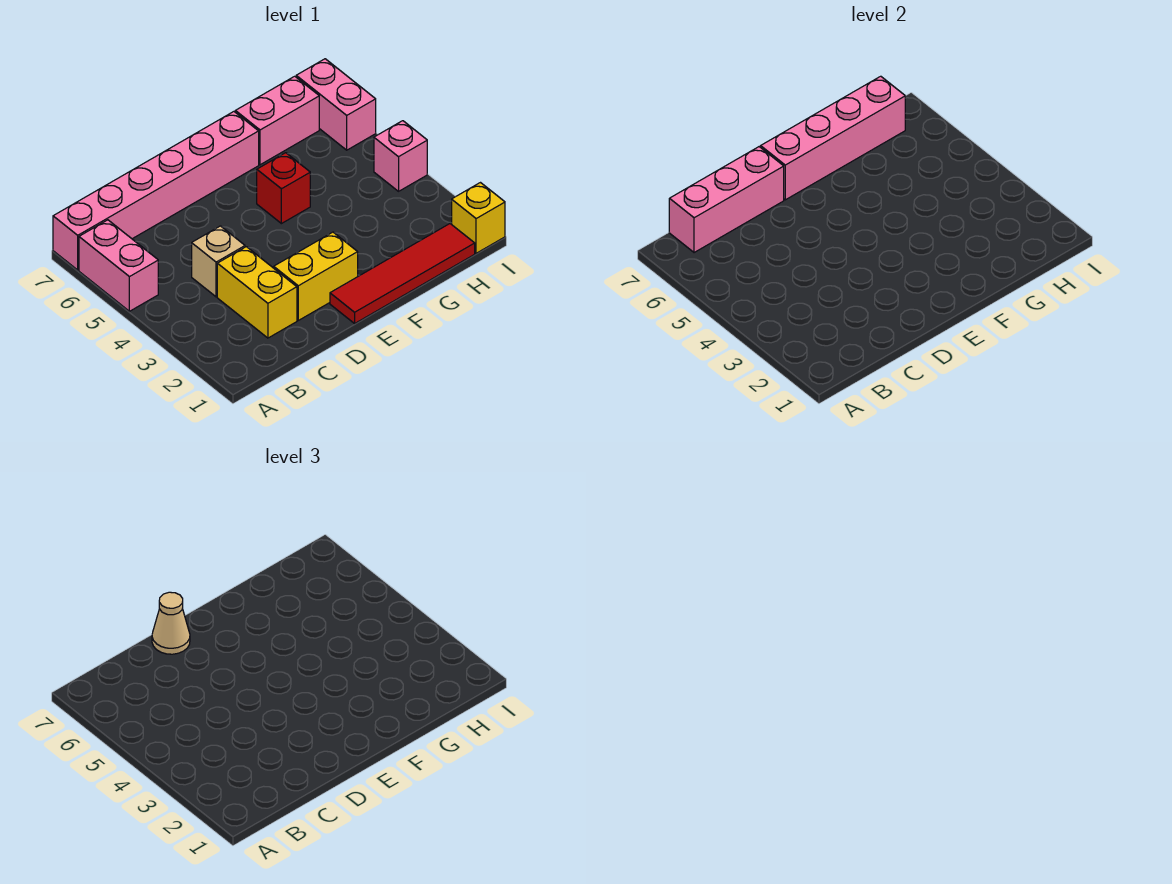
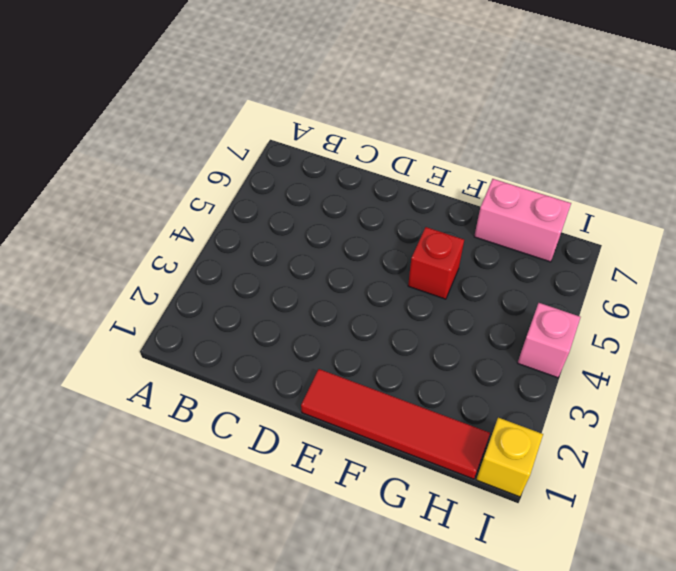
none -> pink brick A5:A6 level 1
none -> pink brick A7:F7 level 1
none -> yellow brick C2:C3 level 1

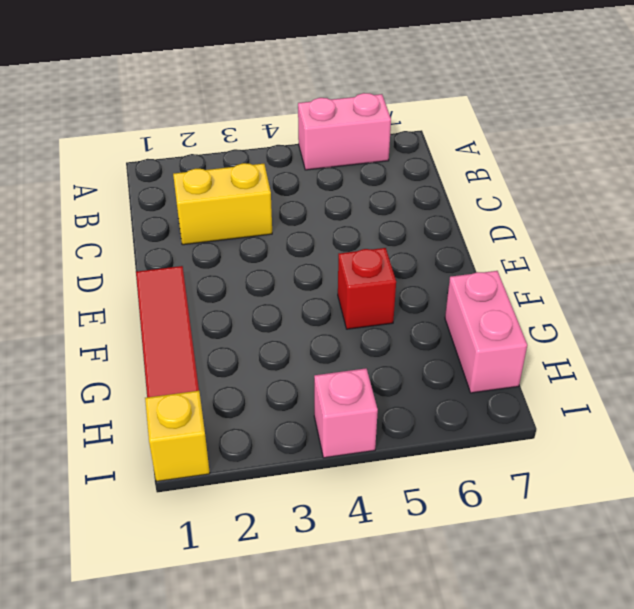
none -> pink brick A7:F7 level 1
none -> tan brick C4 level 1
none -> yellow brick D2:E2 level 1

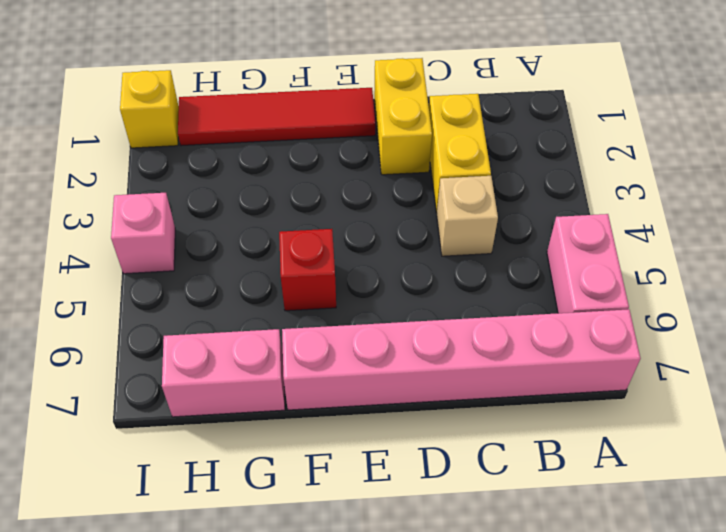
yellow brick D1:D2 level 1 -> yellow brick D2:E2 level 1
none -> pink brick I6:I7 level 1
none -> pink brick B7:D7 level 2
none -> pink brick E7:H7 level 2

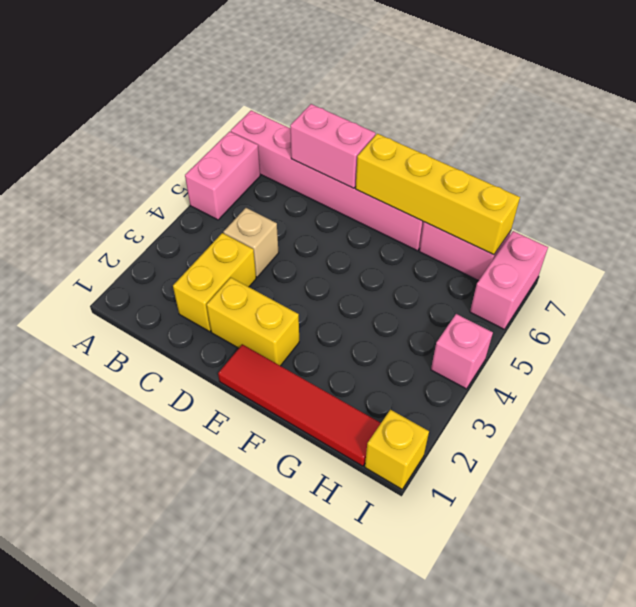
pink brick C7:D7 level 2 -> pink brick B7:D7 level 2
yellow brick E7:H7 level 2 -> pink brick E7:H7 level 2
none -> red brick F5 level 1
none -> tan cone D7 level 3

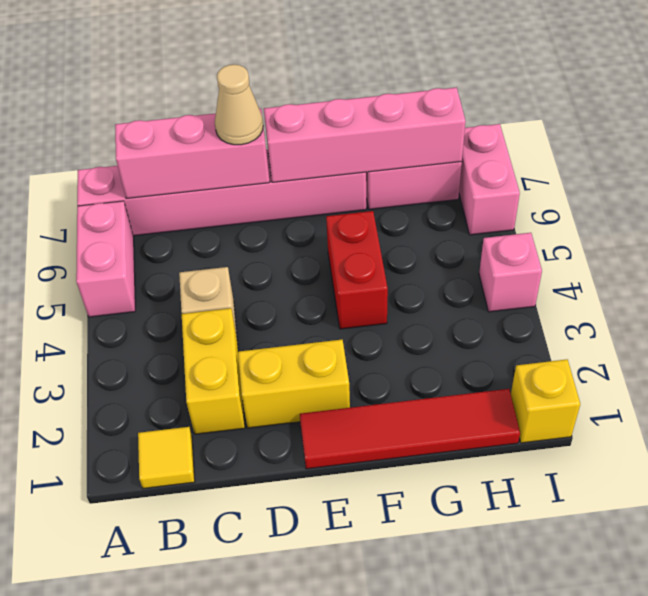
yellow tile B1 level 1 -> none
red brick F4:F5 level 1 -> red brick F5 level 1

